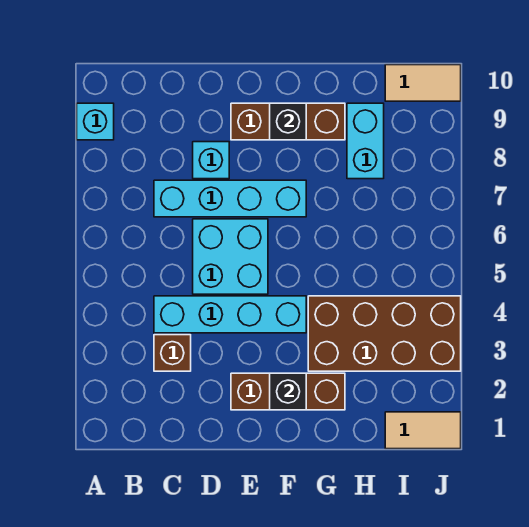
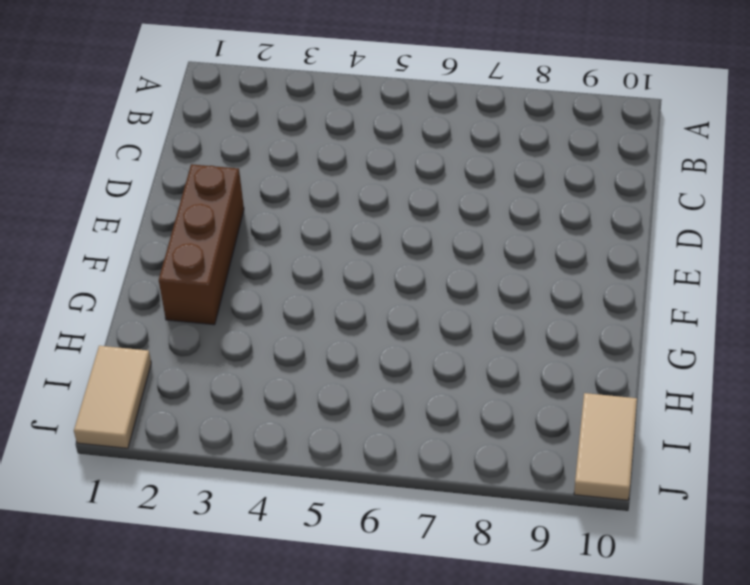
none -> cyan brick A9 level 1
none -> brown brick C3 level 1
none -> cyan brick C4:F4 level 1

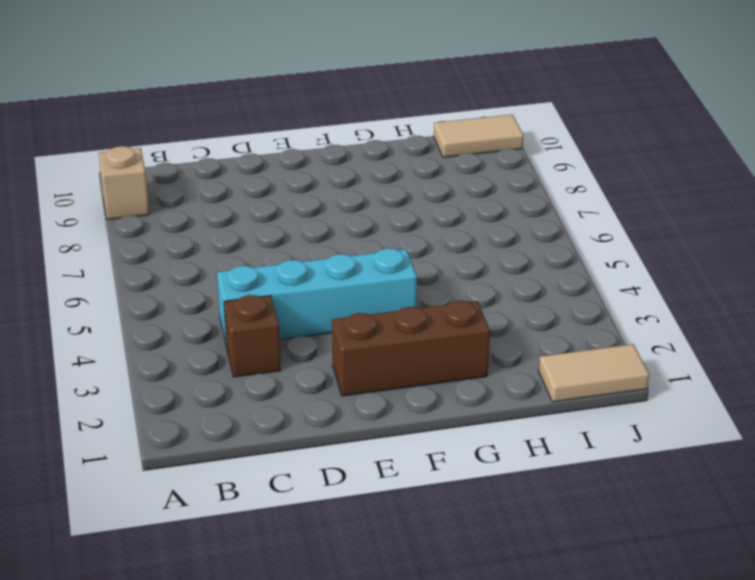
tan brick A9 level 1 -> cyan brick A9 level 1
none -> cyan brick C7:F7 level 1
none -> cyan brick D5:E6 level 1
none -> cyan brick D8 level 1

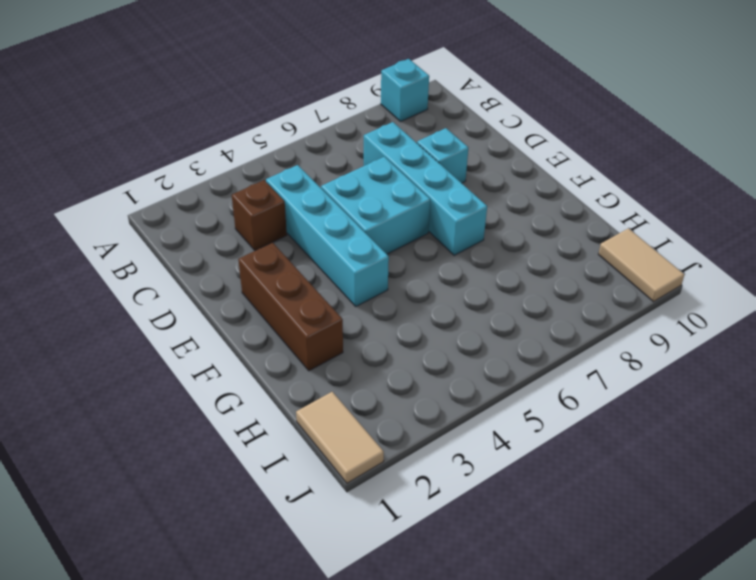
none -> brown brick E9:G9 level 1
none -> brown brick G3:J4 level 1
none -> cyan brick H8:H9 level 1

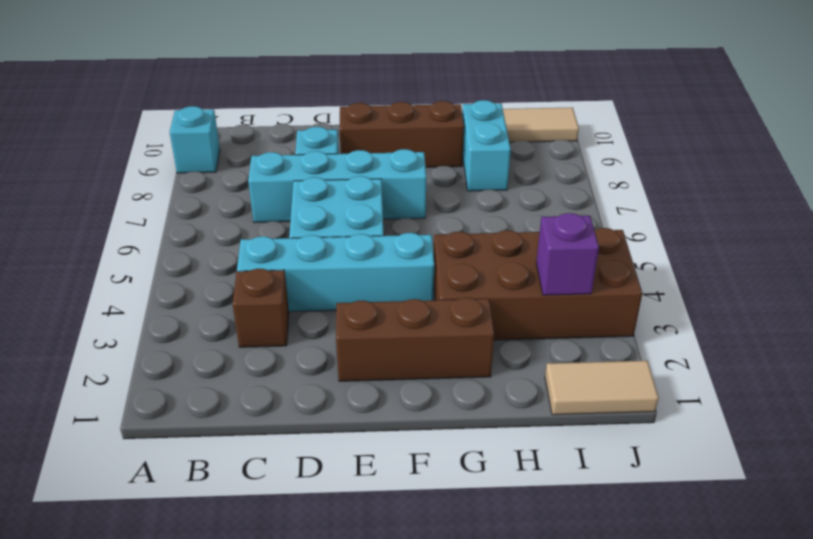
purple brick I3 level 2 -> none
none -> black brick F2 level 2
none -> black brick F9 level 2

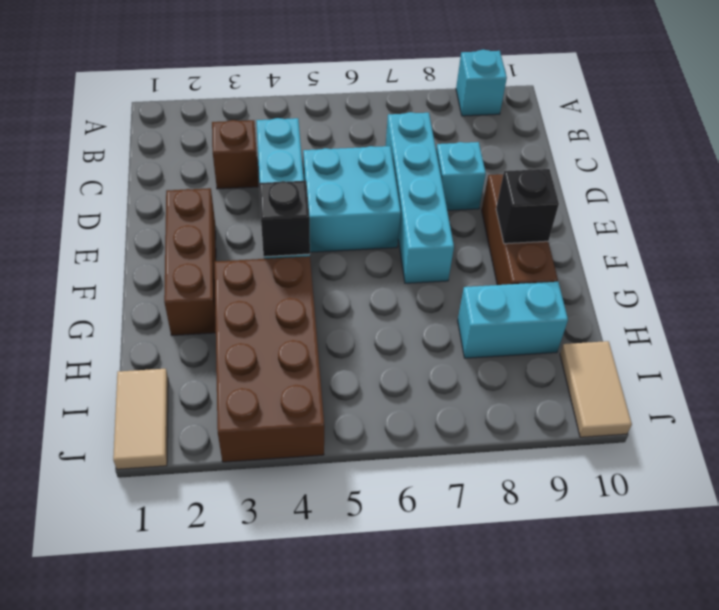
black brick F4 level 2 -> black brick F2 level 2

